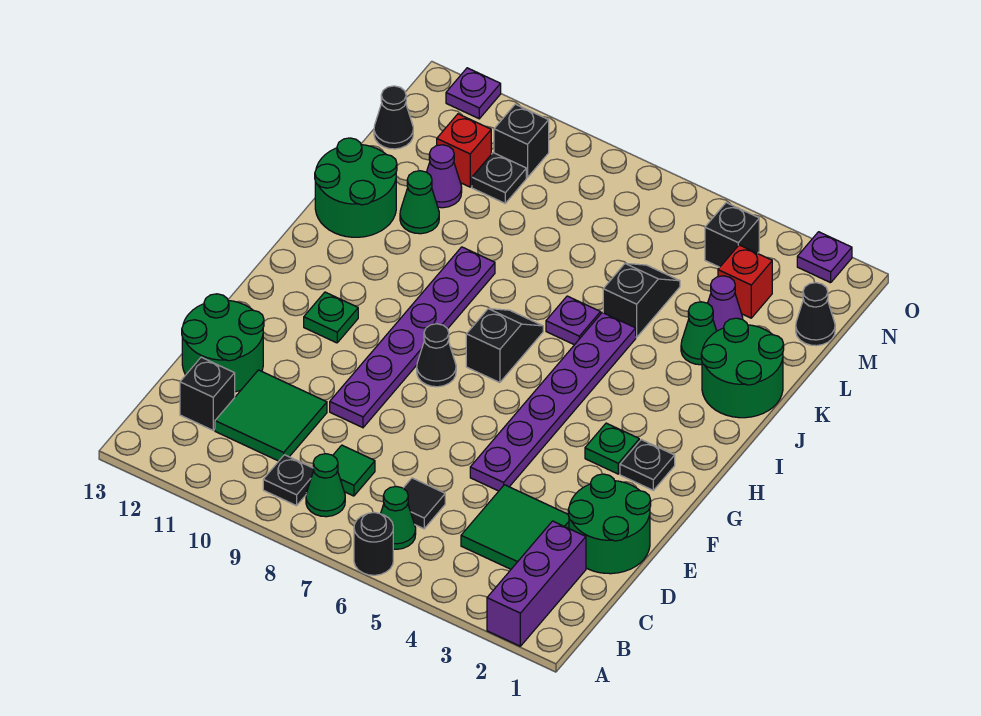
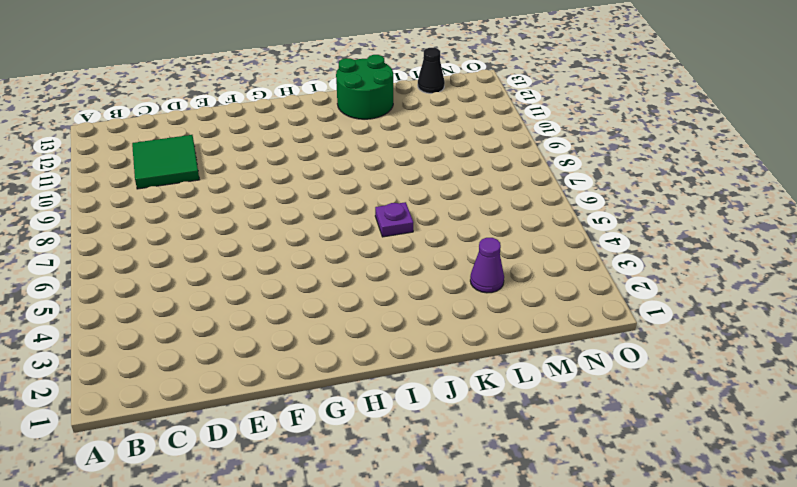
none -> purple brick A2:C2 level 1
none -> black round brick A6 level 1
none -> green cone B6 level 1
none -> green cone B8 level 1

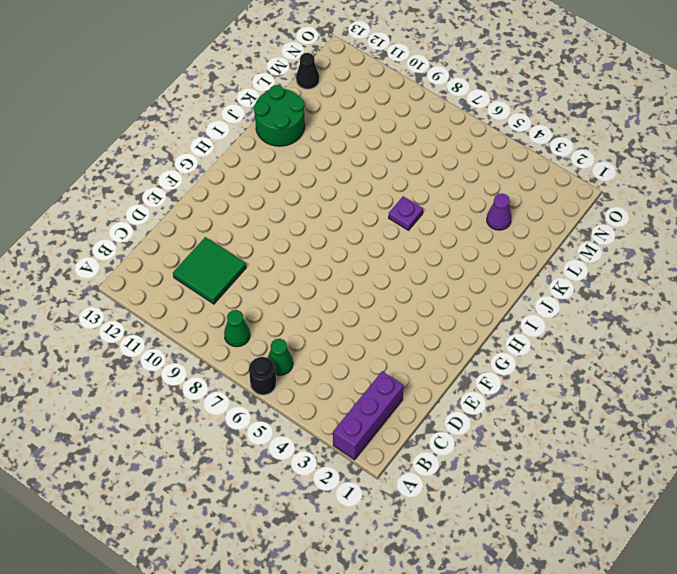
none -> black plate B9 level 1
none -> green tile C3:D4 level 1
none -> black tile C6 level 1
none -> green tile C8 level 1

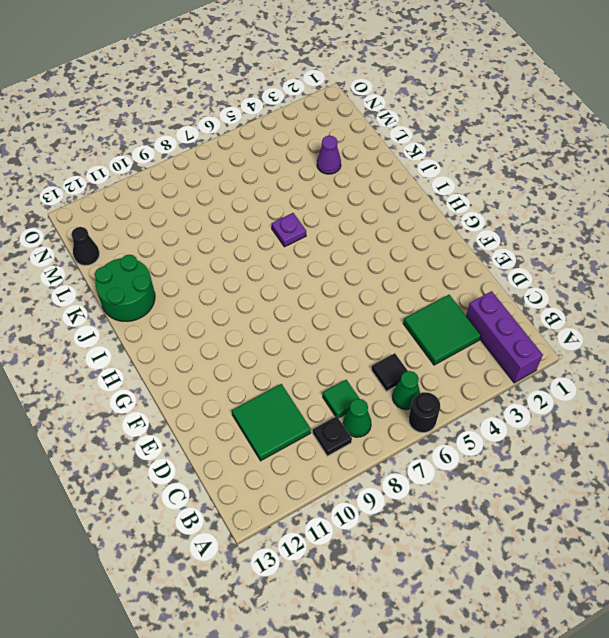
none -> black brick C12 level 1
none -> green round brick D1:E2 level 1
none -> green round brick D12:E13 level 1
none -> purple plate E5:J5 level 1

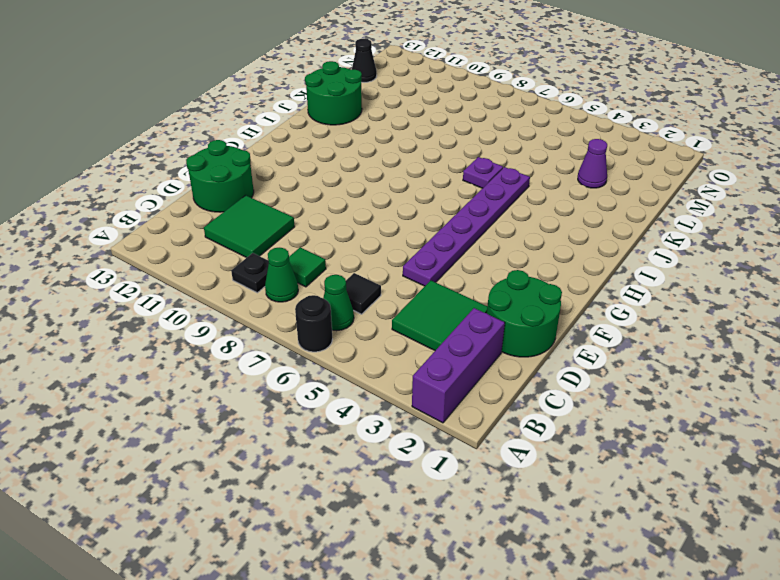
none -> black brick C12 level 1
none -> purple plate E9:J9 level 1
none -> black plate G2 level 1
none -> green plate G3 level 1

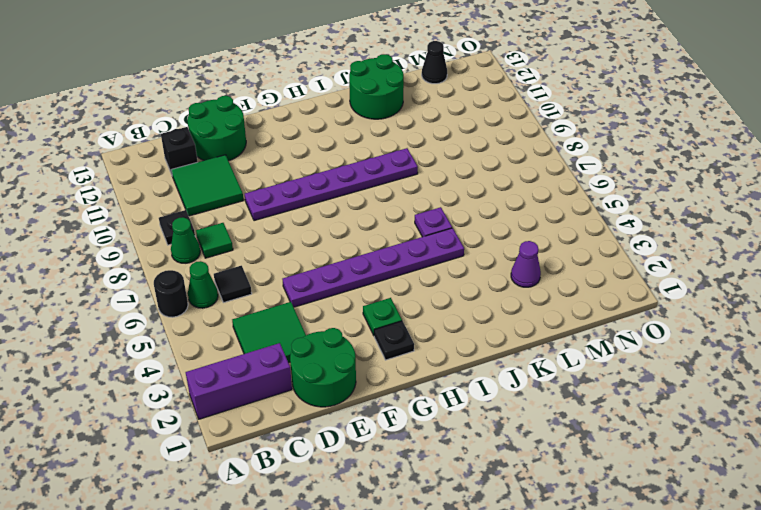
none -> black cone G8 level 1
none -> green plate G11 level 1
none -> black slope H7:I7 level 1 top H
none -> green round brick J1:K2 level 1

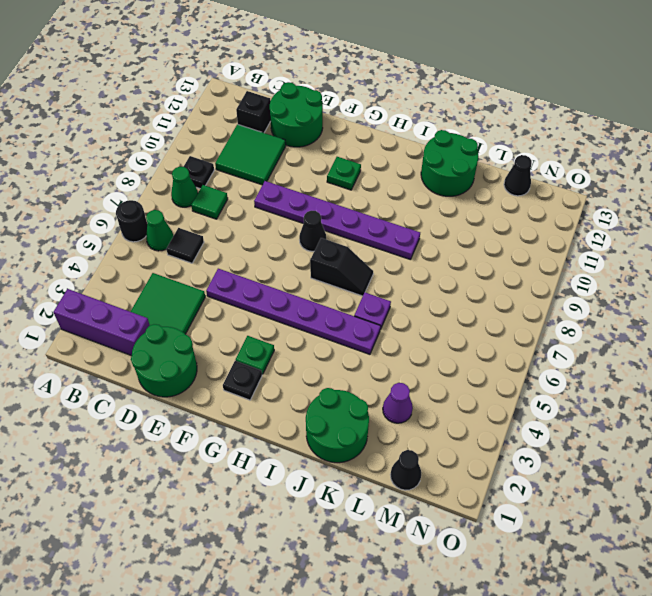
none -> green cone K3 level 1
none -> black slope K5:L5 level 1 top K
none -> green cone K11 level 1
none -> purple cone L11 level 1

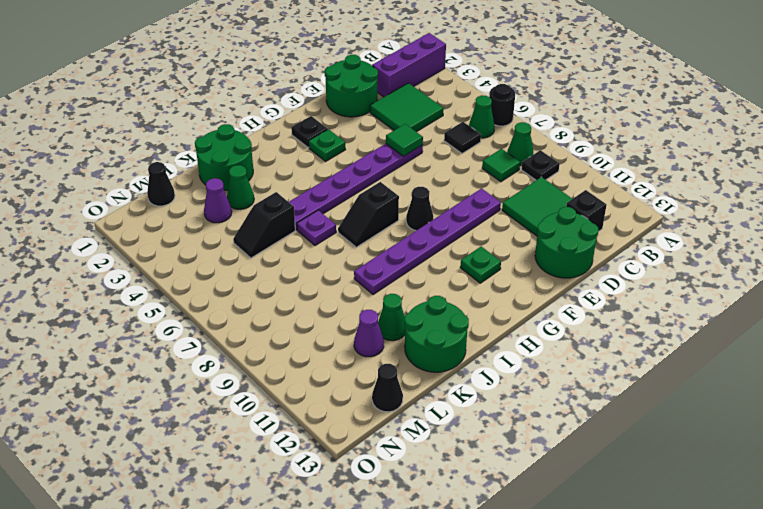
green tile E5 level 2 -> none
none -> red brick M3 level 1
none -> black plate M10 level 1
none -> red brick M11 level 1
none -> black brick N4 level 1

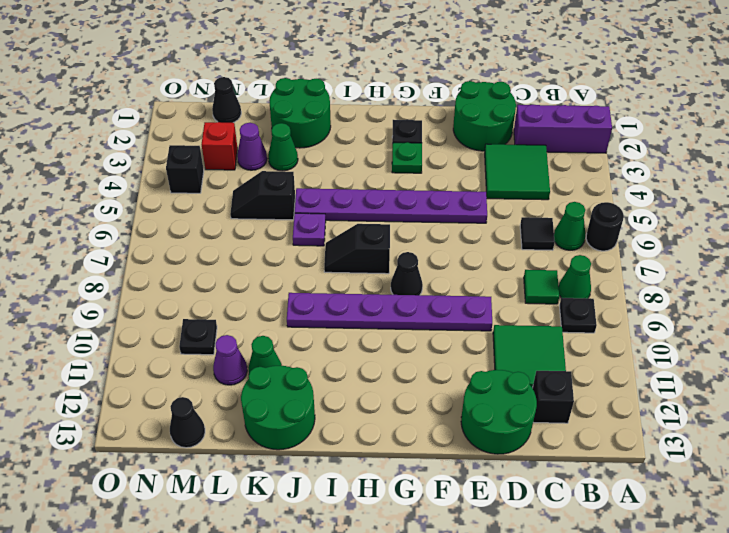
none -> green plate G11 level 1
none -> red brick M11 level 1
none -> black brick N10 level 1
none -> purple plate O2 level 1

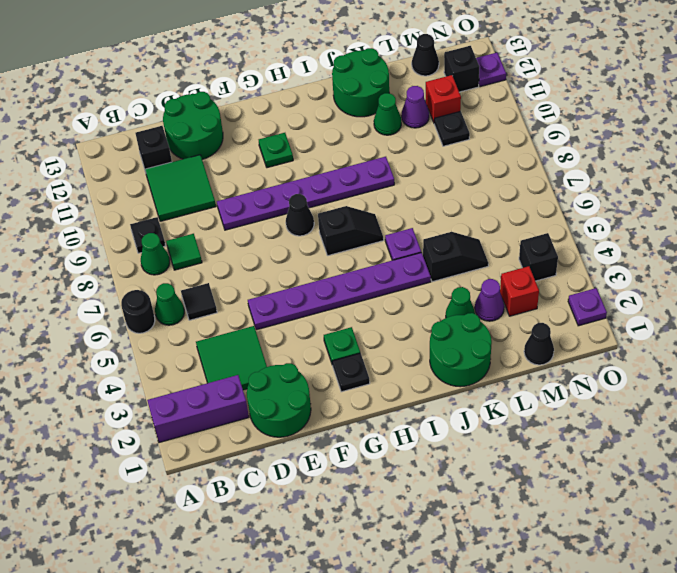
black brick N12 level 1 -> black brick N10 level 1

